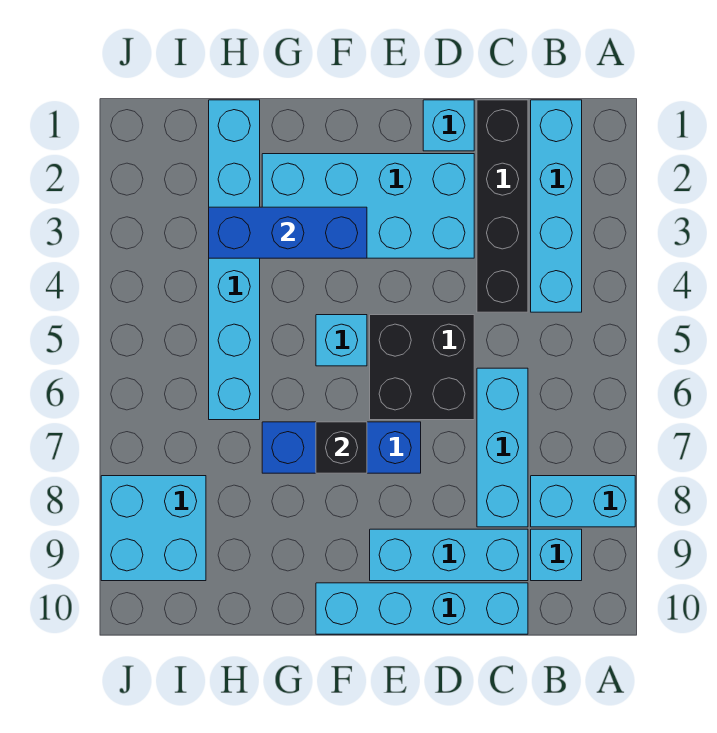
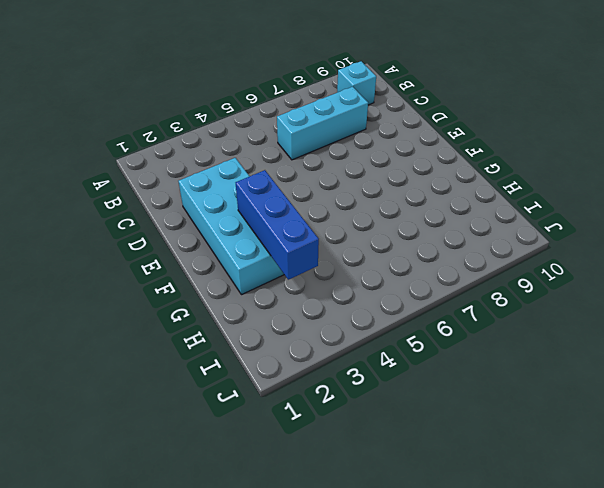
none -> cyan brick A8:B8 level 1
none -> cyan brick B1:B4 level 1
none -> black brick C1:C4 level 1

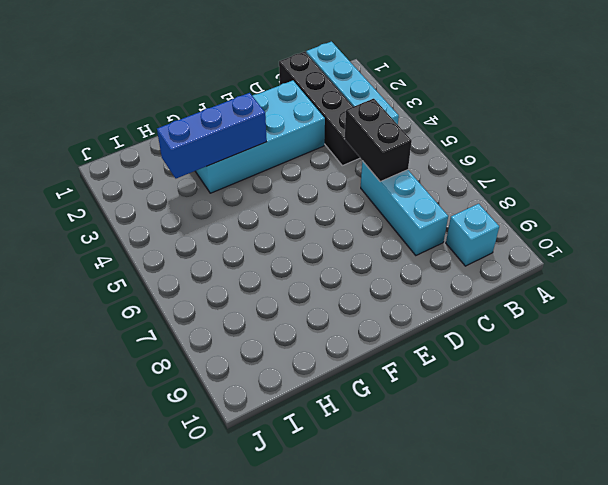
black brick C5:C6 level 2 -> none
none -> cyan brick A8:B8 level 1
none -> cyan brick C9:E9 level 1
none -> cyan brick C10:F10 level 1

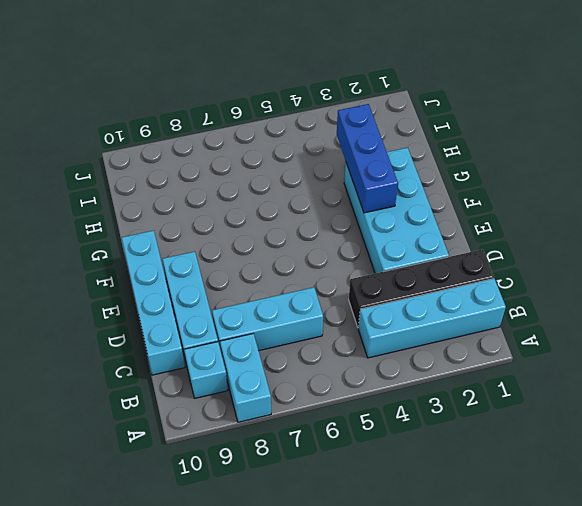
none -> cyan brick D1 level 1
none -> black brick D5:E6 level 1
none -> blue brick E7:G7 level 1

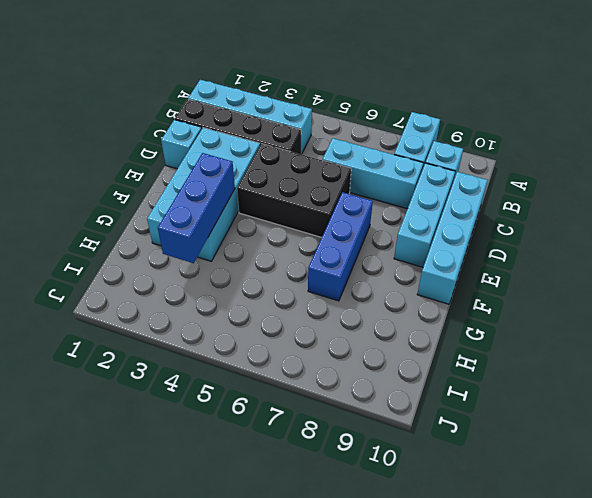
black brick D4:E6 level 1 -> black brick D5:E6 level 1
none -> cyan brick F5 level 1
none -> cyan brick H1:H6 level 1
none -> cyan brick I8:J9 level 1

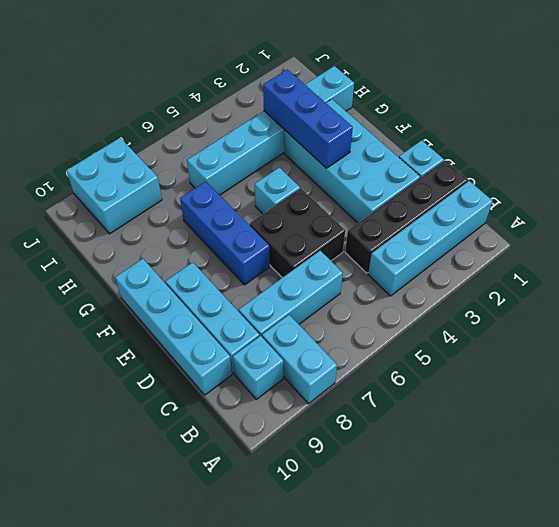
none -> black brick F7 level 2

